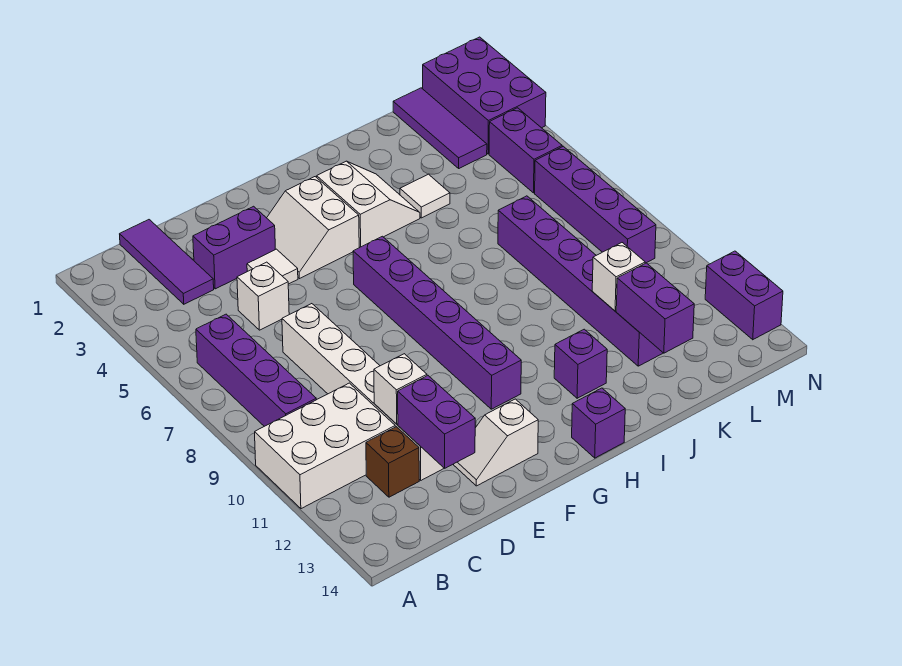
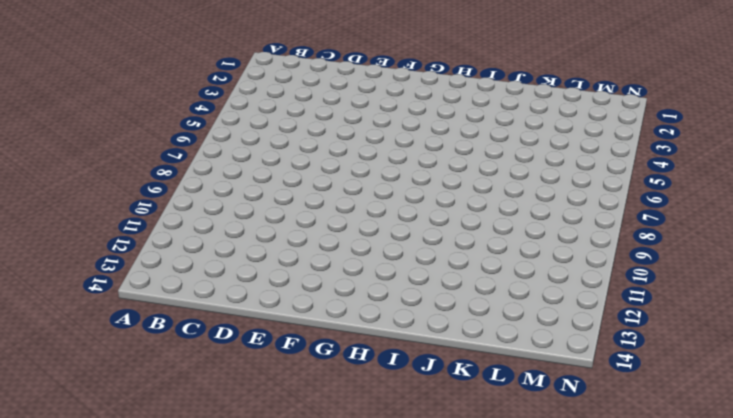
none -> white brick A10:C11 level 1
none -> purple brick B6:B9 level 1
none -> purple tile C1:C3 level 1

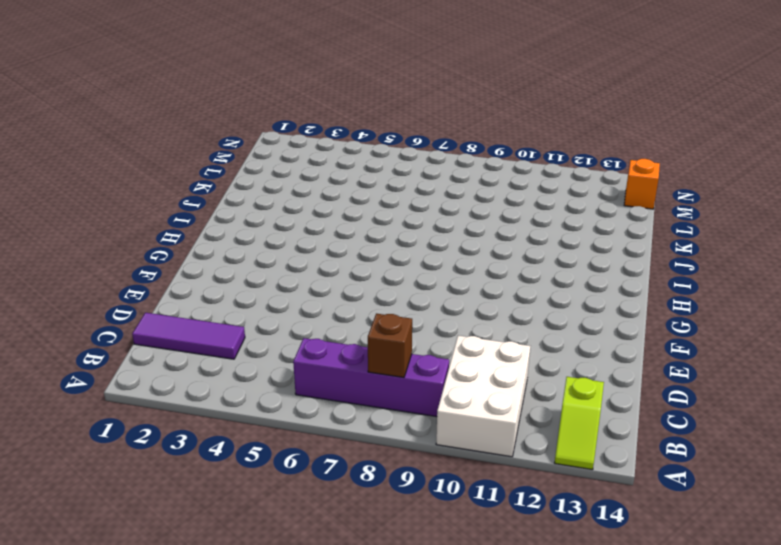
lime slope A13:B13 level 1 top B -> none
brown brick B8 level 2 -> brown brick C12 level 1
orange brick M14 level 1 -> none
none -> purple brick D3:E3 level 1
none -> white brick D5 level 1
none -> white brick D7:D12 level 1

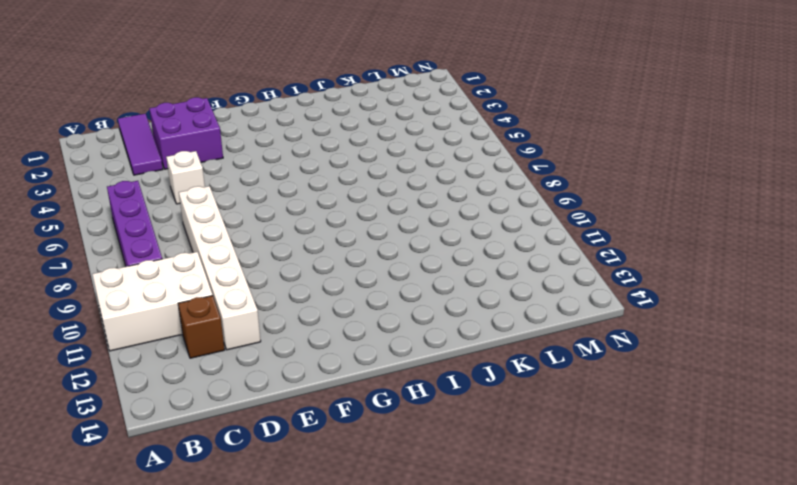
purple brick D2:E3 level 1 -> purple brick D3:E3 level 1
none -> white tile E4 level 1
none -> white slope E13:F13 level 1 top F
none -> white slope F3:G4 level 1 top G

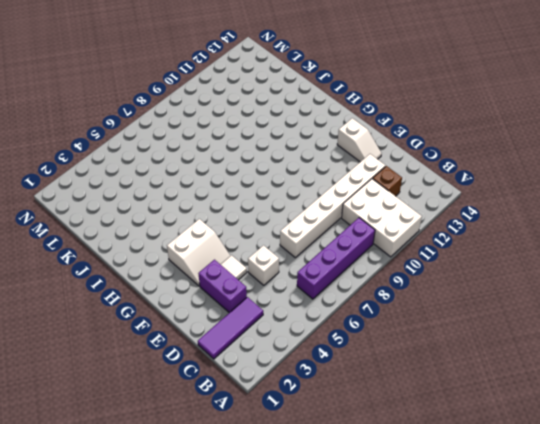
none -> purple brick G6:G11 level 1
none -> white slope H3:I4 level 1 top H
none -> purple brick H14 level 1

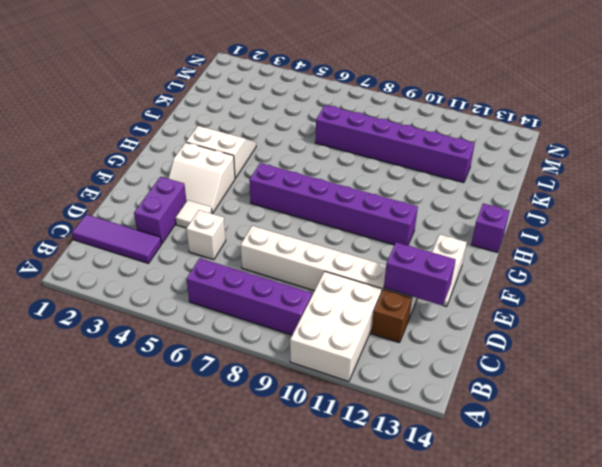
none -> purple brick I12 level 1
none -> white tile J4 level 1
none -> purple tile L1:L3 level 1

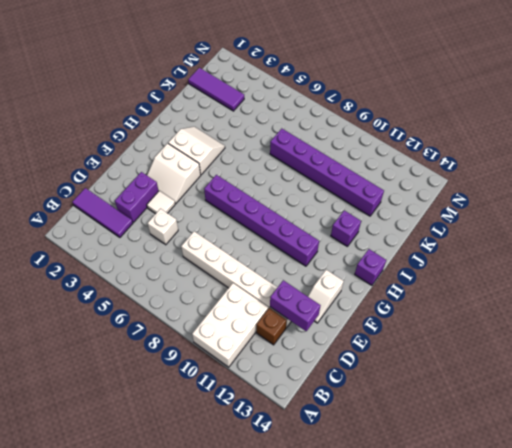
none -> purple brick B6:B9 level 1
none -> white tile J4 level 1
none -> purple brick M1:N3 level 1

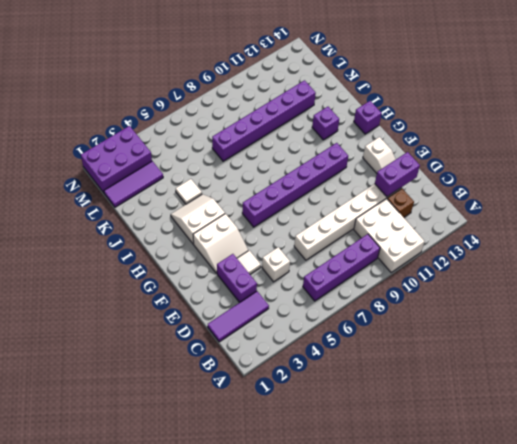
none -> purple brick M4:M5 level 1
none -> purple brick M6:M9 level 1
none -> purple brick N12:N13 level 1

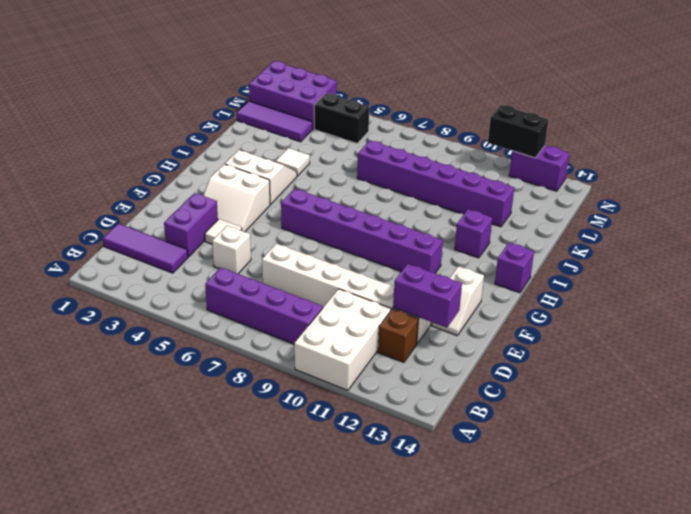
black brick M4:M5 level 1 -> purple brick M4:M5 level 1
black brick N11:N12 level 2 -> none
none -> purple brick M6:M9 level 1
none -> white brick D11 level 2
none -> white brick K11 level 2

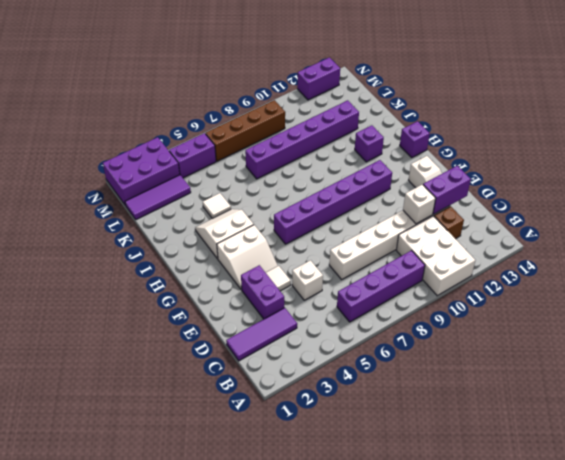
brown brick M6:M9 level 1 -> purple brick M6:M9 level 1
none -> white brick K11 level 2
none -> purple brick K12:K13 level 2

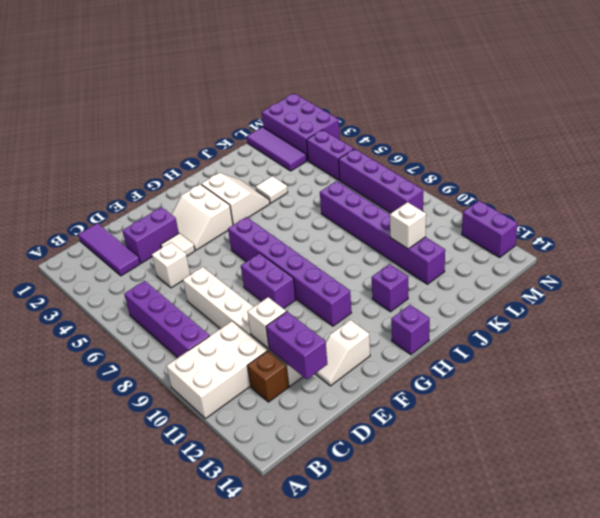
purple brick F8:F9 level 1 -> purple brick K12:K13 level 2

